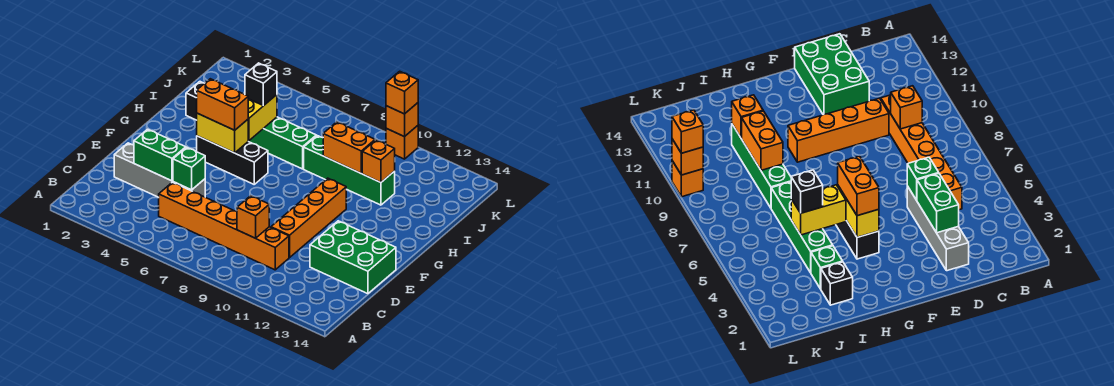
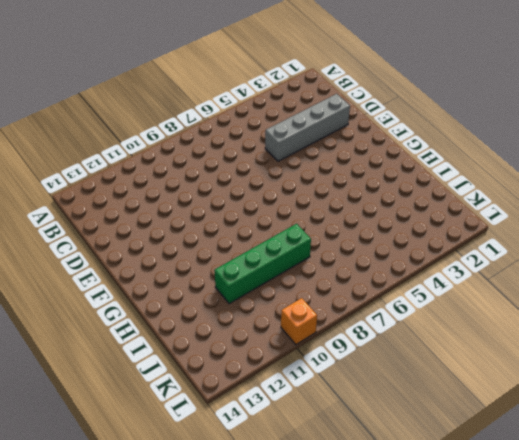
none -> orange brick C5:C10 level 1
none -> orange brick D10:G10 level 1
none -> green brick D12:E14 level 1

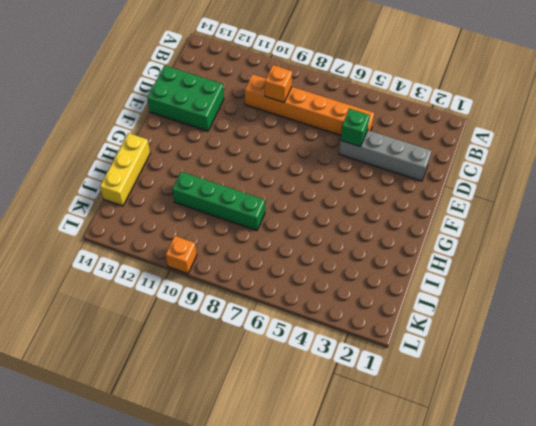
yellow brick H14:J14 level 1 -> none
none -> orange brick D10:G10 level 1
none -> black brick G4:G6 level 1
none -> black brick I2 level 1

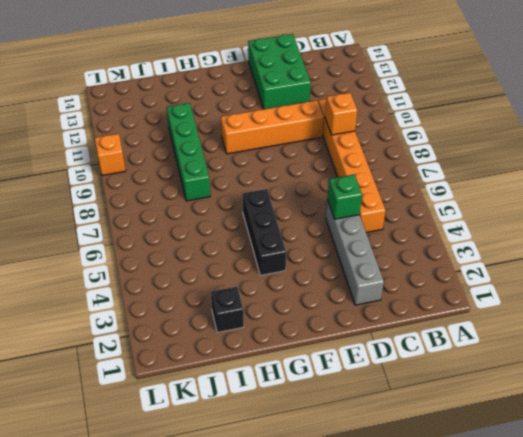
none -> green brick I3 level 1
none -> green brick I4:I7 level 1
none -> green brick D3:D4 level 2

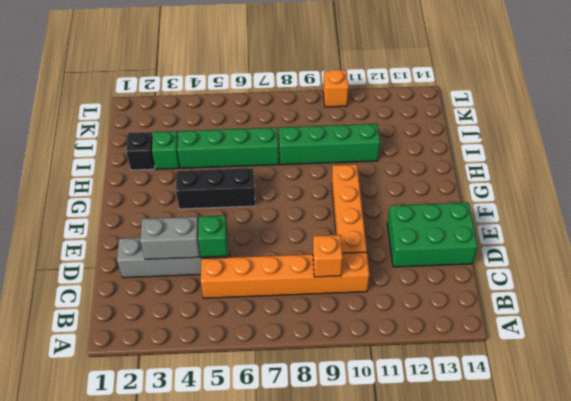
grey brick D3:D4 level 2 -> green brick D3:D4 level 2
none -> yellow brick G4:G5 level 2
none -> yellow brick H5:I5 level 2
none -> orange brick I9:I10 level 2

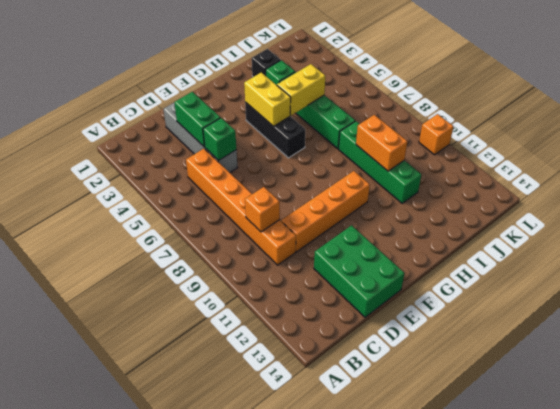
none -> orange brick I11 level 2
none -> orange brick L10 level 2
none -> orange brick G4:G5 level 3

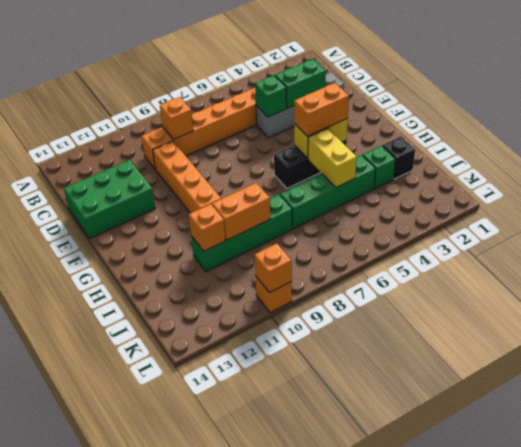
none -> black brick I5 level 3
none -> orange brick L10 level 3

